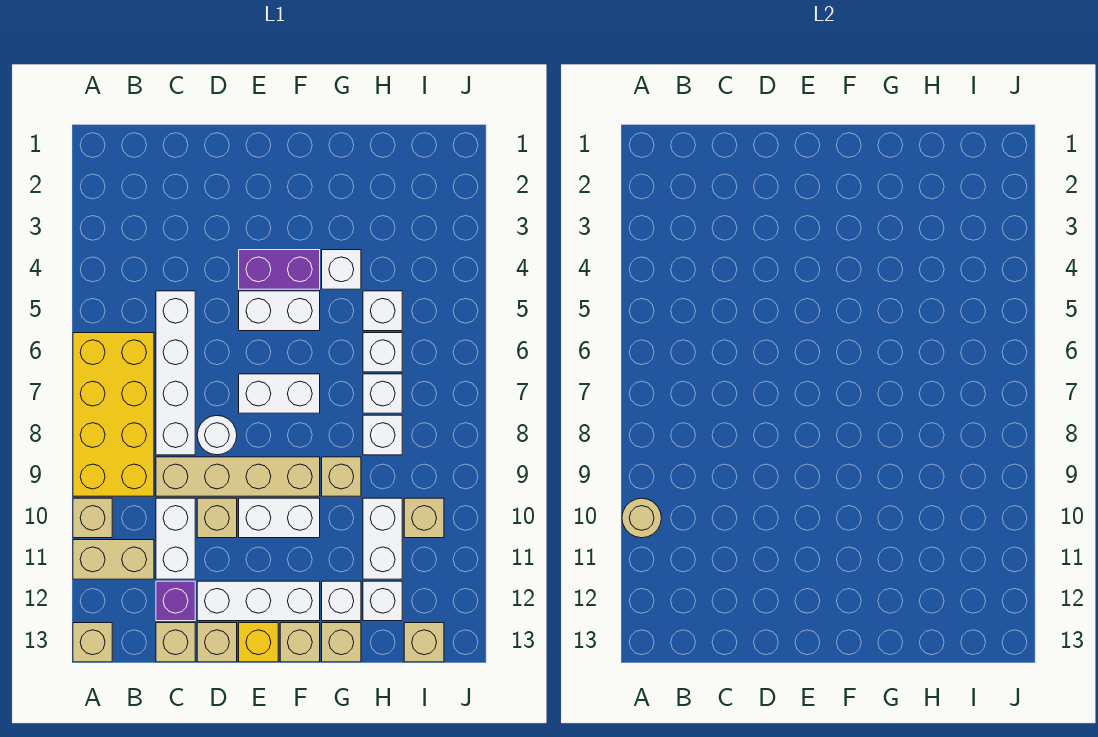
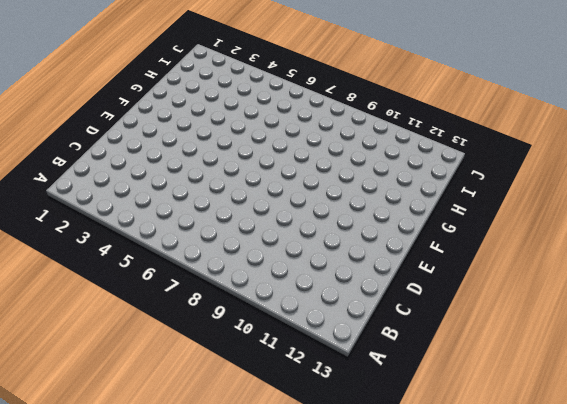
none -> yellow brick A6:B9 level 1
none -> tan brick A10 level 1
none -> tan brick A11:B11 level 1
none -> tan brick A13 level 1

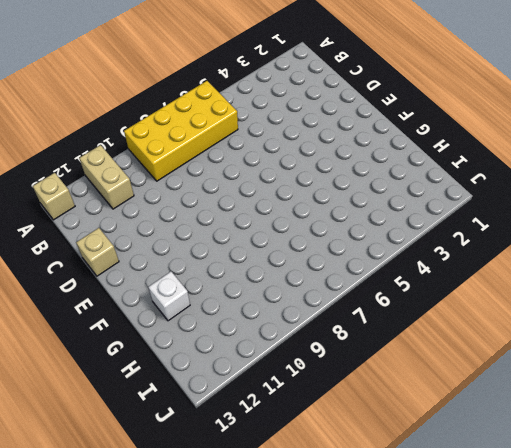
none -> tan brick A10 level 1
none -> white brick C5:C8 level 1
none -> tan brick C9:F9 level 1
none -> white brick C10:C11 level 1

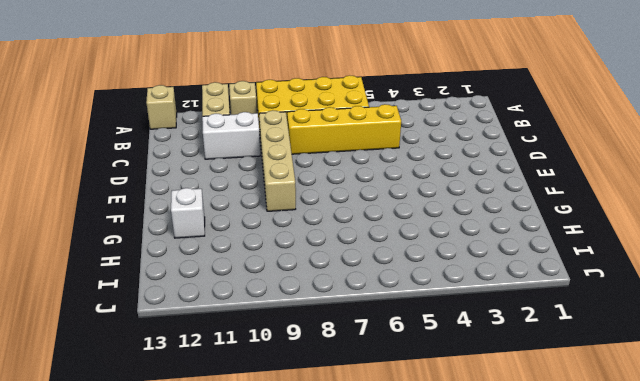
yellow brick C5:C8 level 1 -> white brick C5:C8 level 1
none -> purple brick C12 level 1
none -> tan brick C13 level 1
none -> white round brick D8 level 1
none -> tan brick D10 level 1

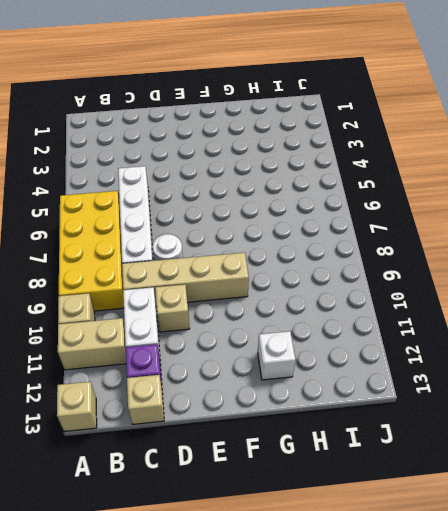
none -> white brick D12:F12 level 1
none -> tan brick D13 level 1
none -> purple brick E4:F4 level 1
none -> white brick E5:F5 level 1

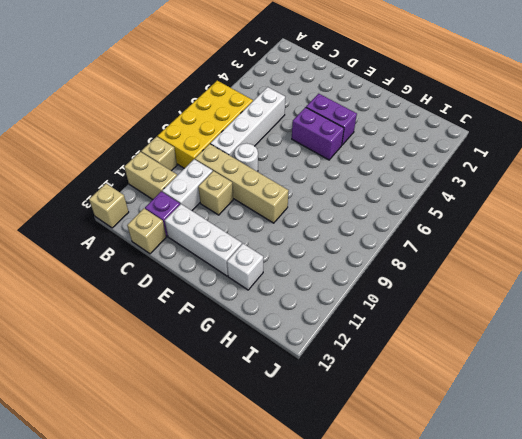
purple brick E5:F5 level 1 -> white brick E5:F5 level 1
none -> tan brick D13 level 1
none -> white brick E7:F7 level 1
none -> white brick E10:F10 level 1
none -> yellow brick E13 level 1

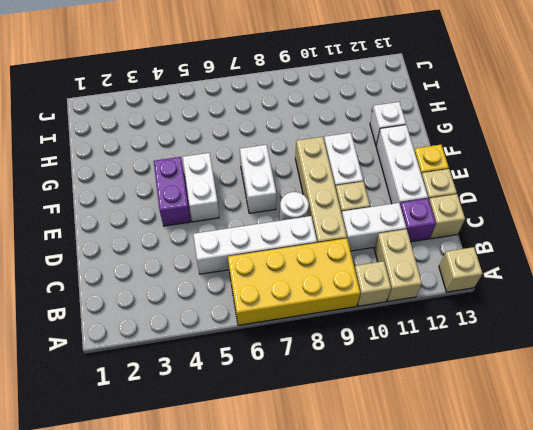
none -> tan brick F13 level 1
none -> white brick G4 level 1
none -> tan brick G9 level 1
none -> tan brick G13 level 1

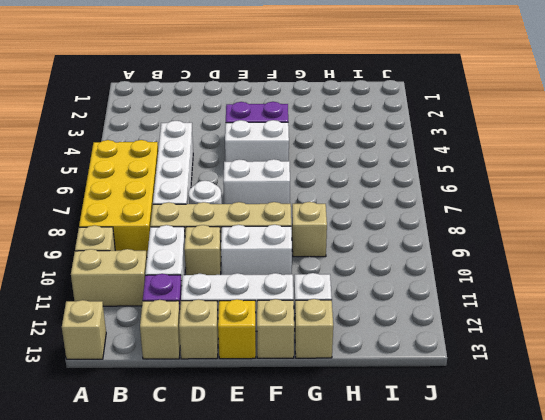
none -> white brick G4 level 1
none -> white brick H5 level 1
none -> white brick H6 level 1
none -> white brick H7 level 1

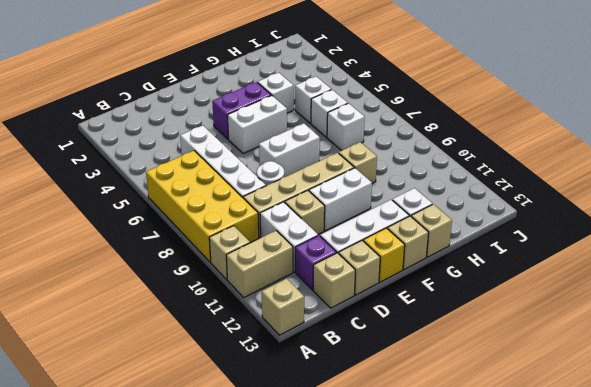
none -> white brick H8 level 1
none -> white brick H10:H11 level 1
none -> white brick H12 level 1
none -> tan brick I10 level 1

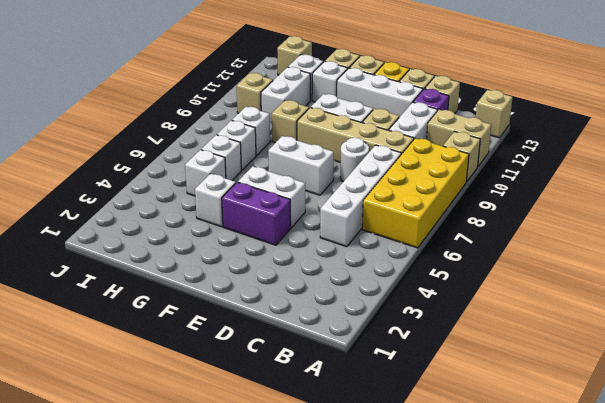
none -> tan round brick A10 level 2

